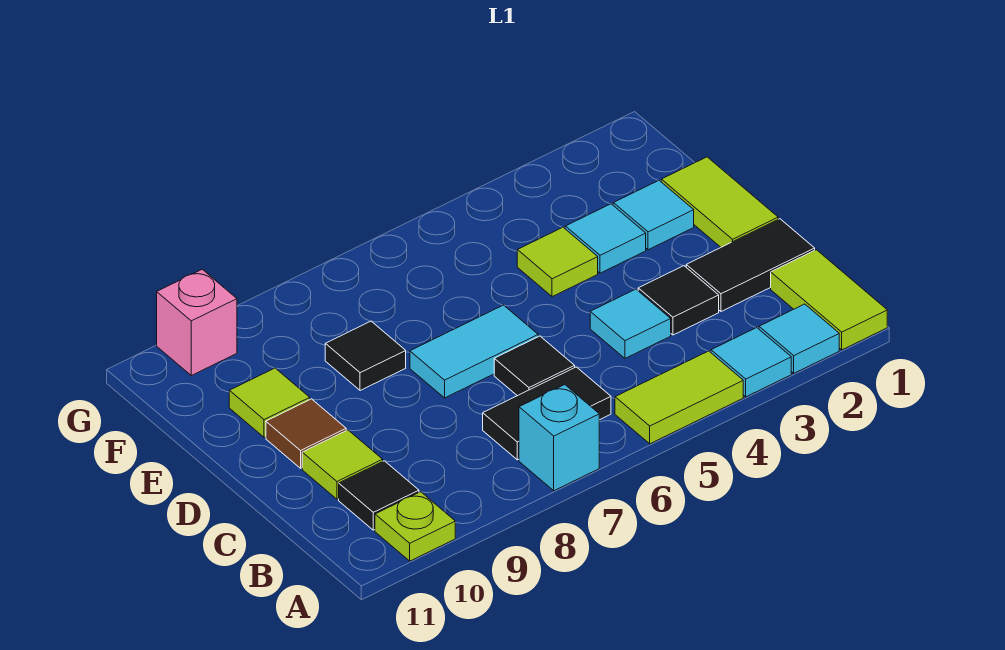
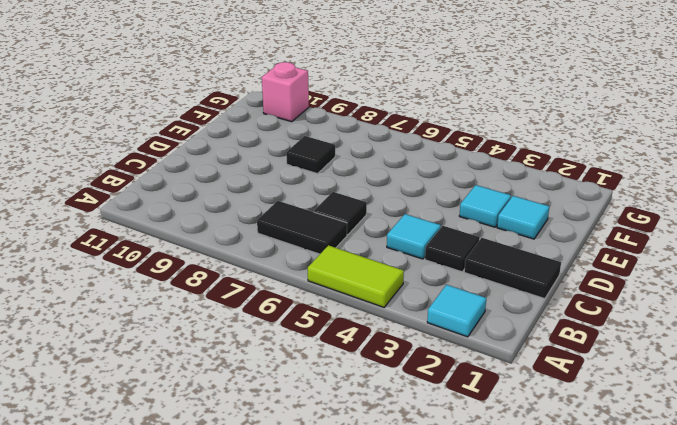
none -> lime tile A1:B1 level 1
none -> cyan tile A3 level 1
none -> cyan brick A7 level 1

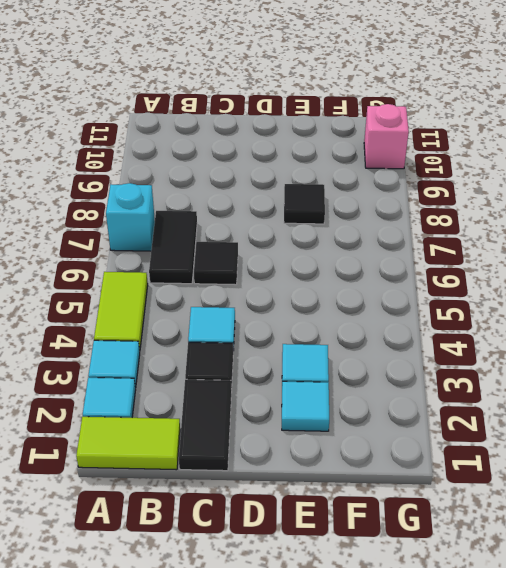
none -> lime plate A10 level 1
none -> black tile B10 level 1
none -> lime tile C10 level 1

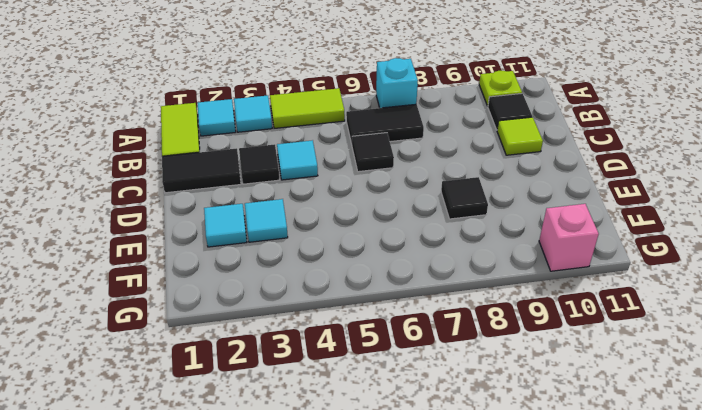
none -> lime tile D1:E1 level 1
none -> cyan tile D6:D7 level 1
none -> brown tile D10 level 1

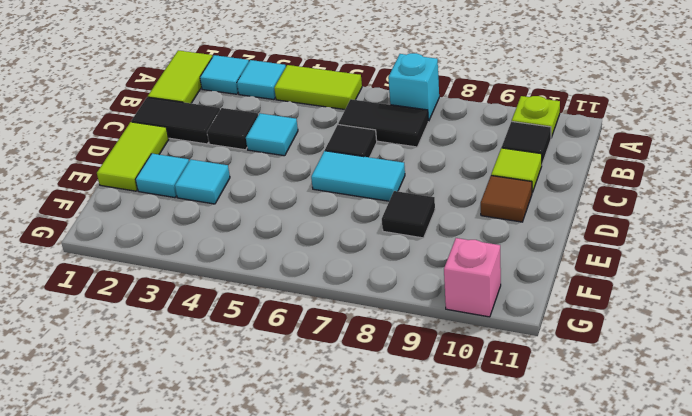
none -> lime tile E4 level 1
none -> lime tile E10 level 1

